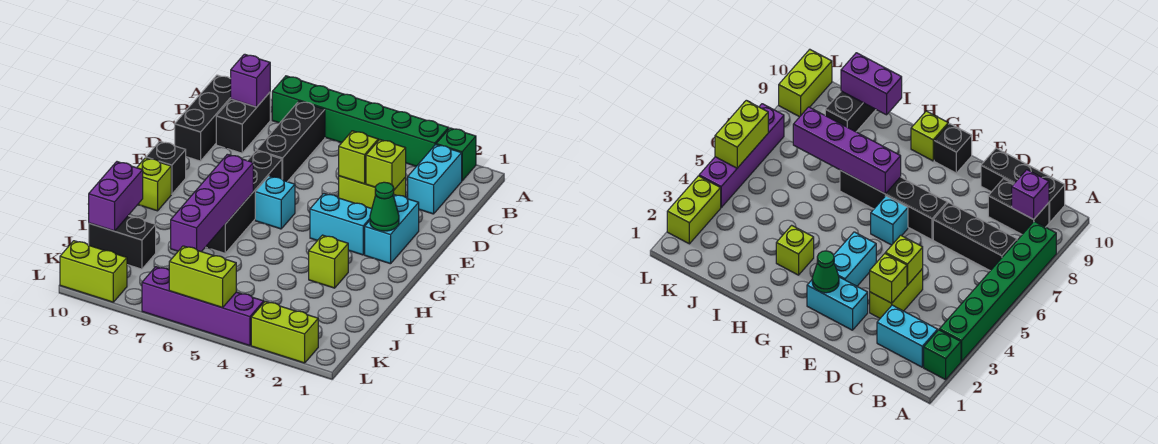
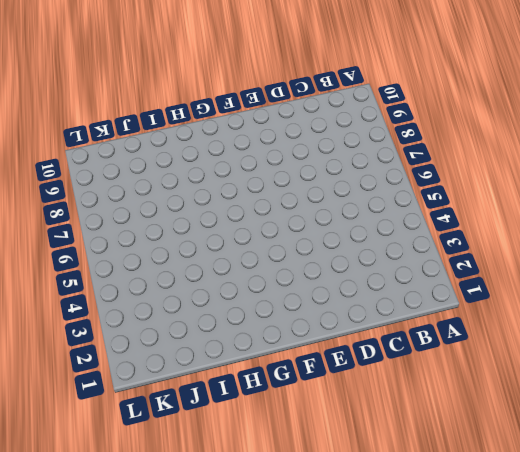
none -> green brick A2 level 1
none -> green brick A3:A8 level 1
none -> cyan brick B2:C2 level 1

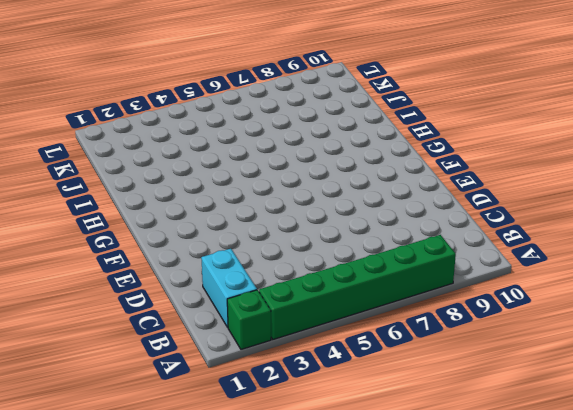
none -> black brick B7:D7 level 1
none -> black brick B9:C9 level 1
none -> black brick B10:D10 level 1

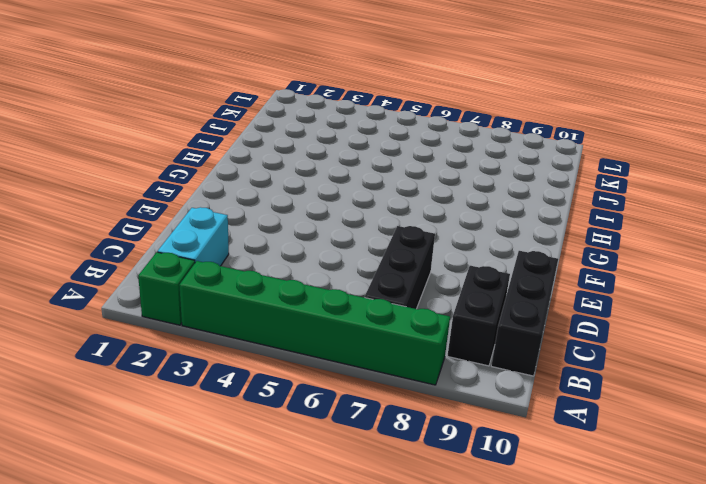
none -> lime brick D3:D4 level 1
none -> cyan brick E2:F2 level 1
none -> black brick E7:H7 level 1

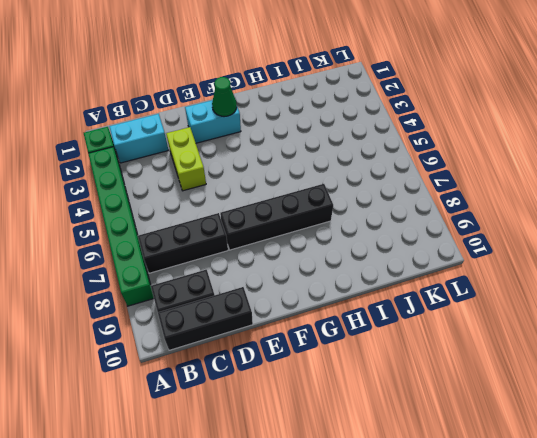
none -> cyan brick F3:F4 level 1
none -> cyan brick F6 level 1
none -> black brick F10 level 1

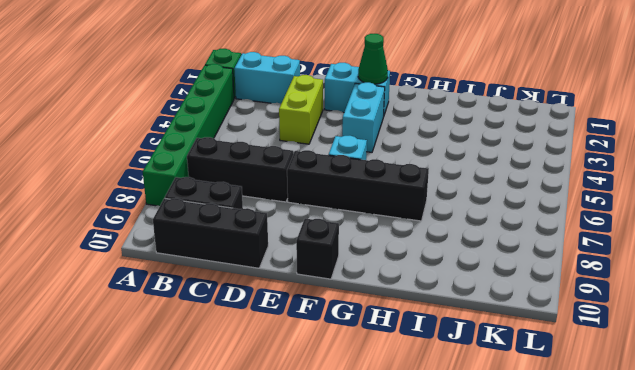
none -> lime brick G10 level 1
none -> lime brick H3 level 1
none -> black brick J9:J10 level 1

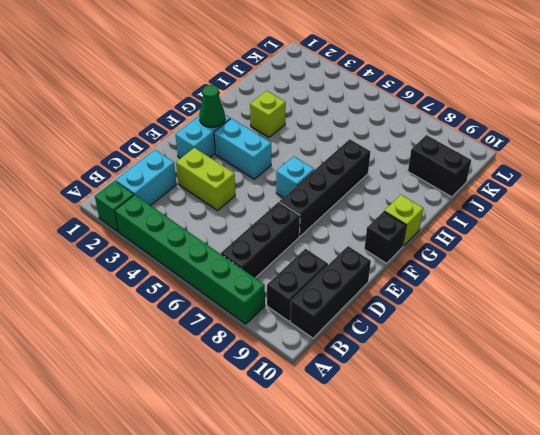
none -> lime brick L2:L3 level 1
none -> purple brick L4:L7 level 1
none -> lime brick L9:L10 level 1

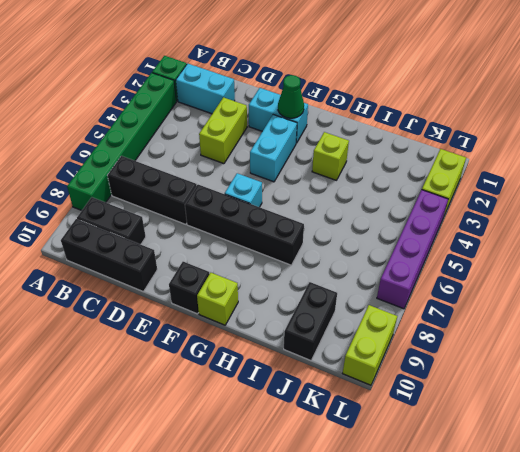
none -> purple brick B9 level 2
none -> lime brick D3 level 2
none -> lime brick D4 level 2

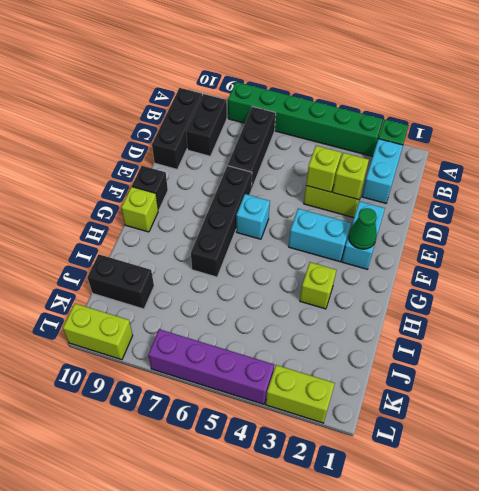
none -> purple brick B9 level 2
none -> purple brick G7:J7 level 2
none -> purple brick I10:J10 level 2

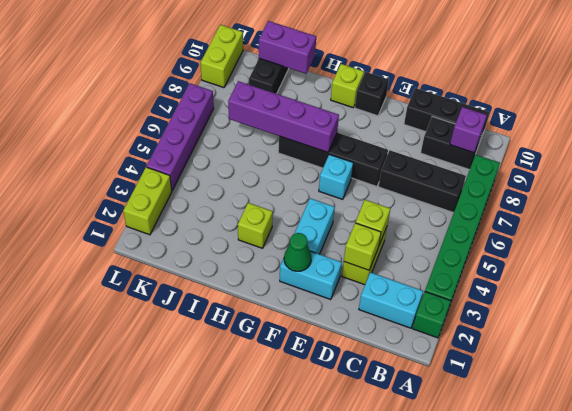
none -> lime brick L5:L6 level 2

